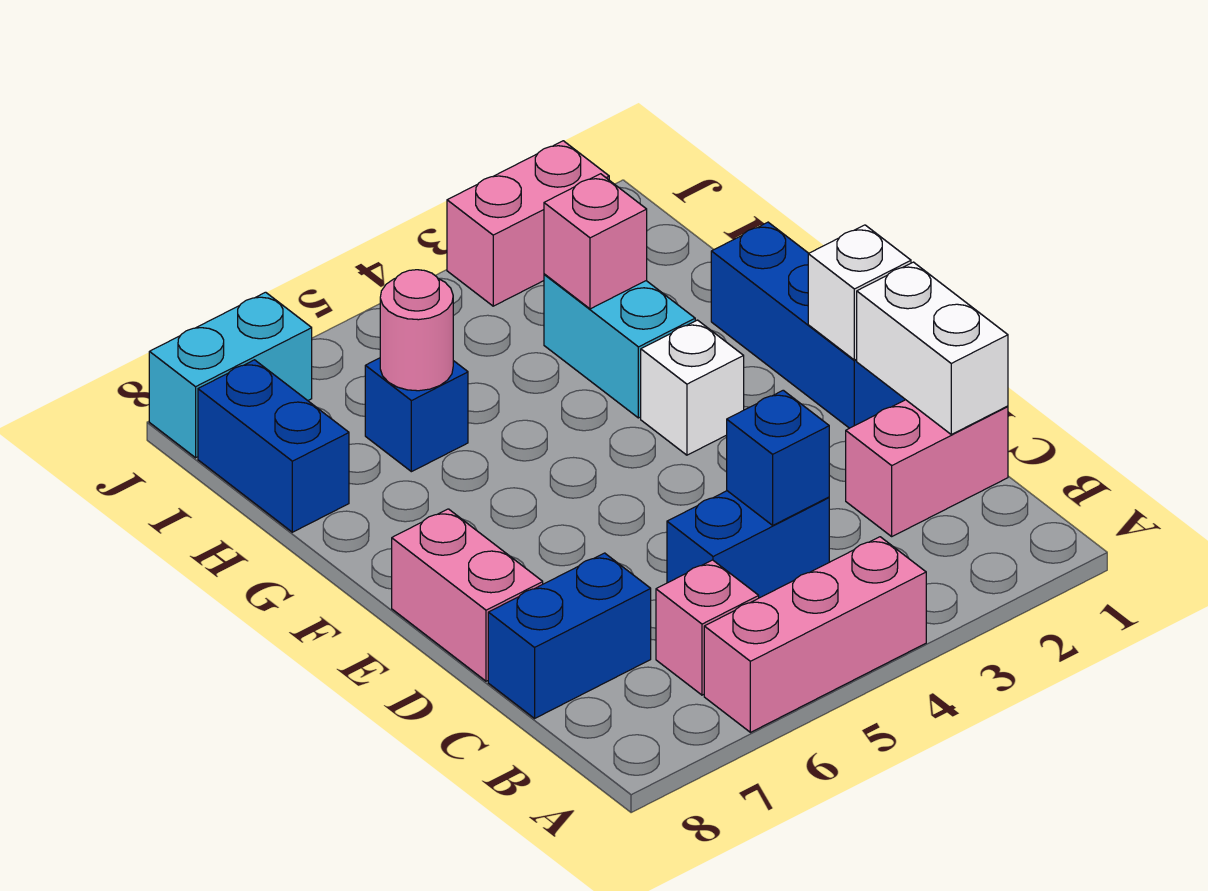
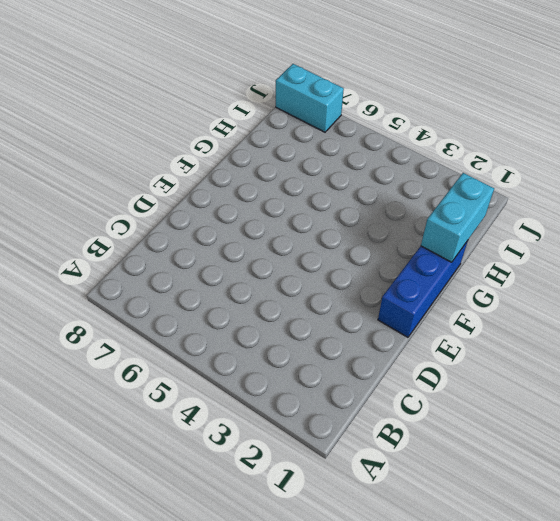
cyan brick G1:H1 level 2 -> cyan brick G3:H3 level 1
none -> pink brick A4:A6 level 1
none -> pink brick B6 level 1
none -> pink brick C1:C2 level 1

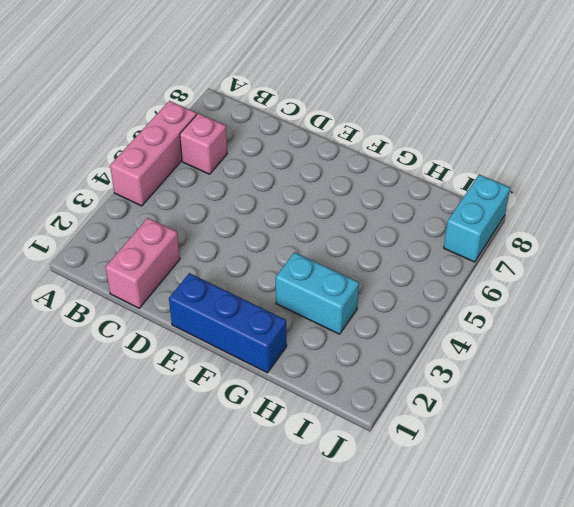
none -> blue brick C4:C5 level 1
none -> blue brick C7:C8 level 1
none -> pink brick D8:E8 level 1

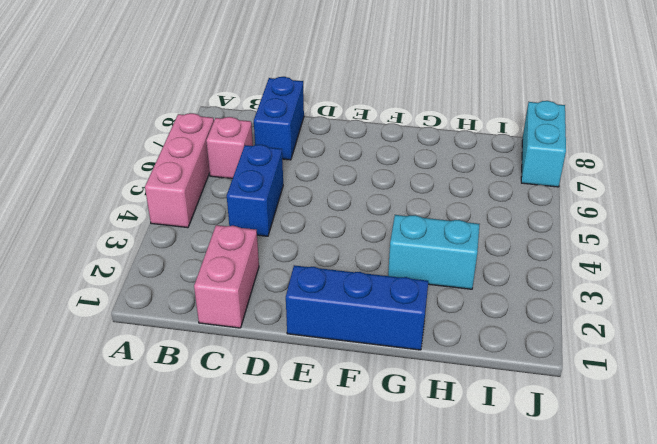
none -> pink brick D8:E8 level 1
none -> white brick F3 level 1
none -> blue brick H6 level 1

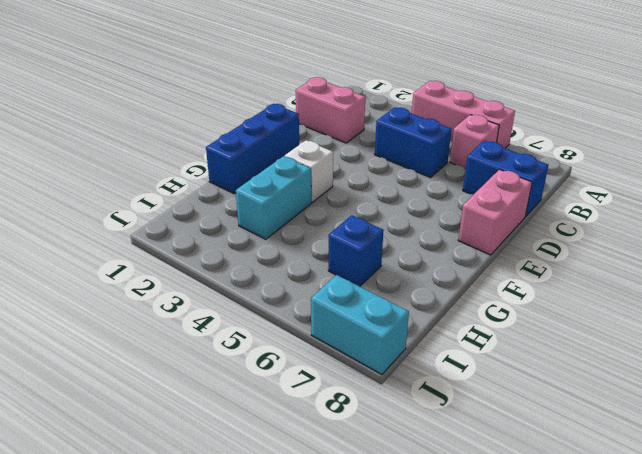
none -> blue brick H8:I8 level 1
none -> pink brick J2:J3 level 1
none -> white brick C1:D1 level 2

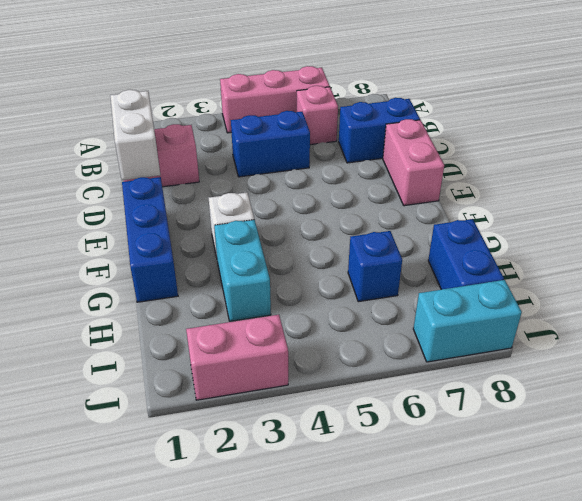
none -> blue brick C4 level 2
none -> white brick E1 level 2
none -> pink brick H3 level 2

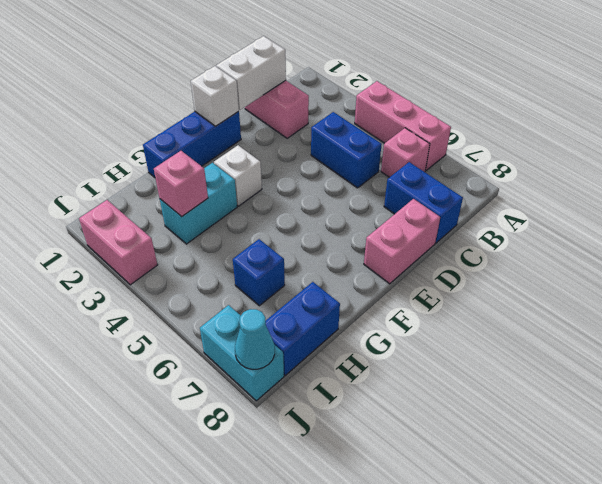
cyan cone J8 level 2 -> none
none -> blue brick C4 level 2
none -> pink round brick H6 level 2

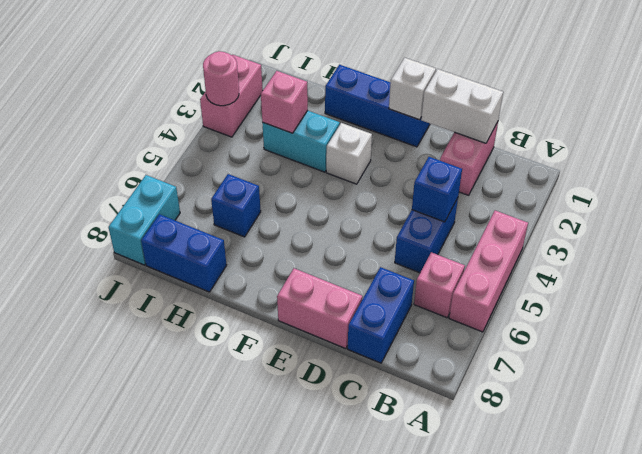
pink round brick J3 level 2 -> pink round brick H6 level 2

